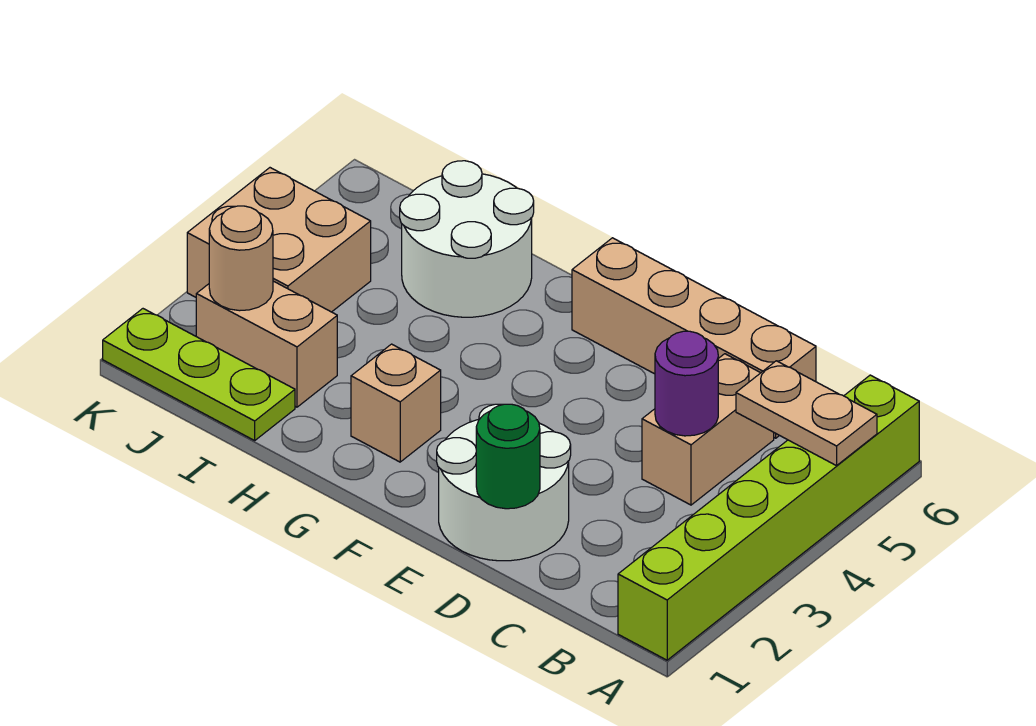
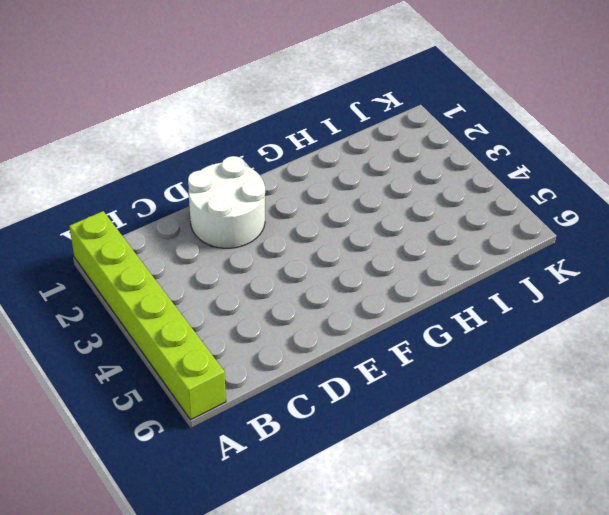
none -> tan brick C4:C5 level 1
none -> tan brick C6:F6 level 1
none -> tan brick G2 level 1

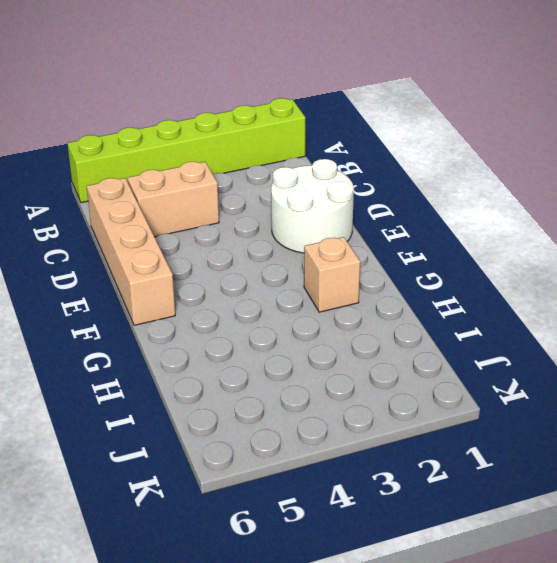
none -> white round brick H5:I6 level 1
none -> lime plate I1:K1 level 1
none -> tan brick I2:J2 level 1

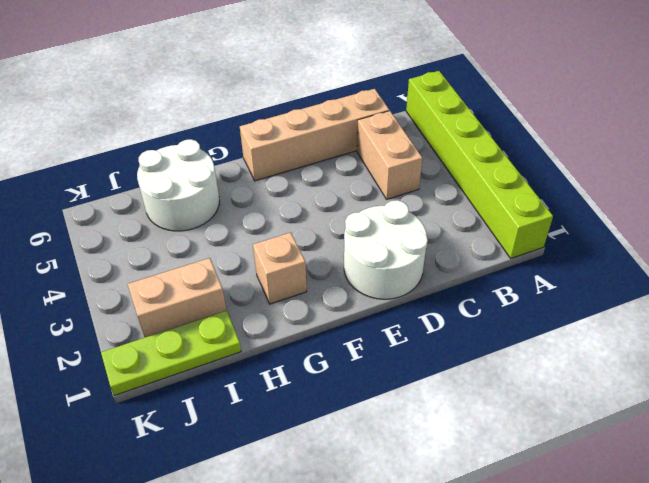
none -> tan brick J3:K4 level 1
none -> tan plate A5:B5 level 2
none -> purple round brick C4 level 2

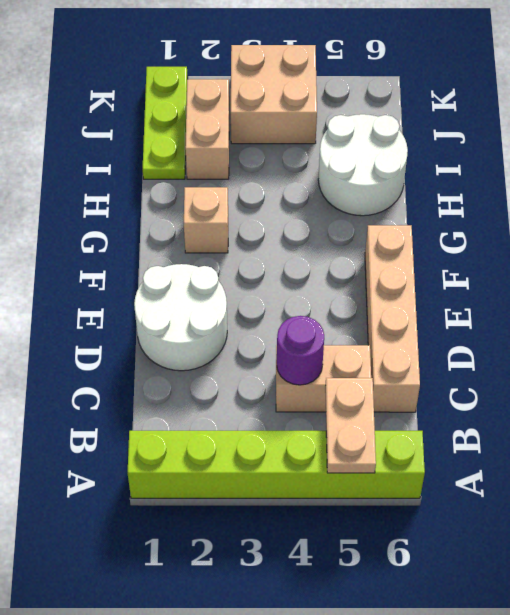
none -> green round brick D1 level 2
none -> tan round brick J2 level 2

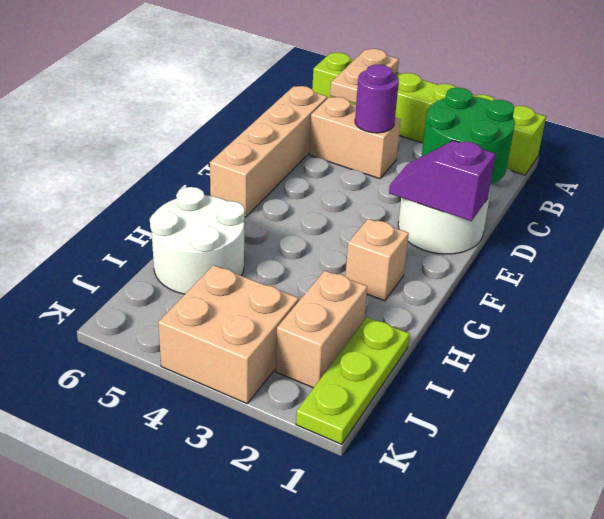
green round brick C1:D2 level 2 -> green round brick D1 level 2
purple slope E1:E2 level 2 top 1 -> none
none -> tan round brick J2 level 2

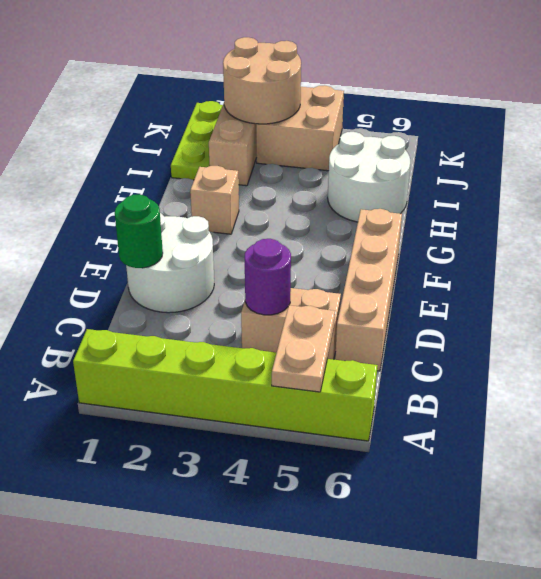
tan round brick J2:K3 level 2 -> tan round brick J2 level 2

